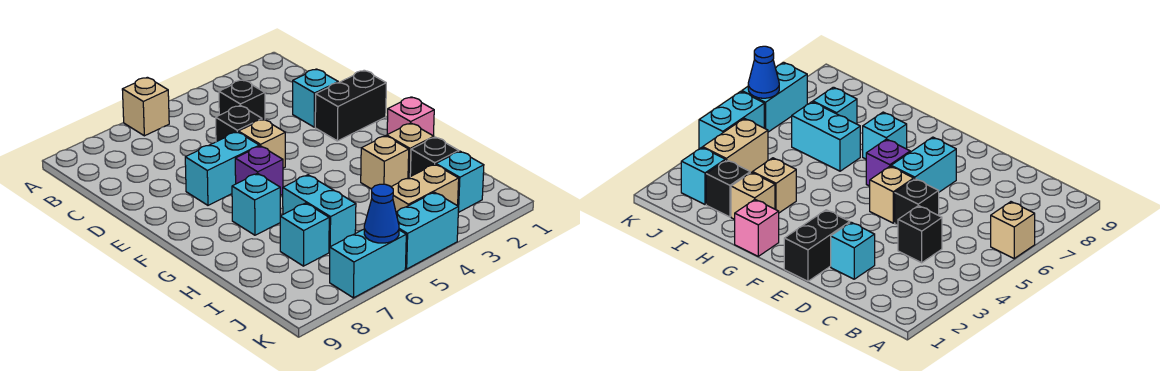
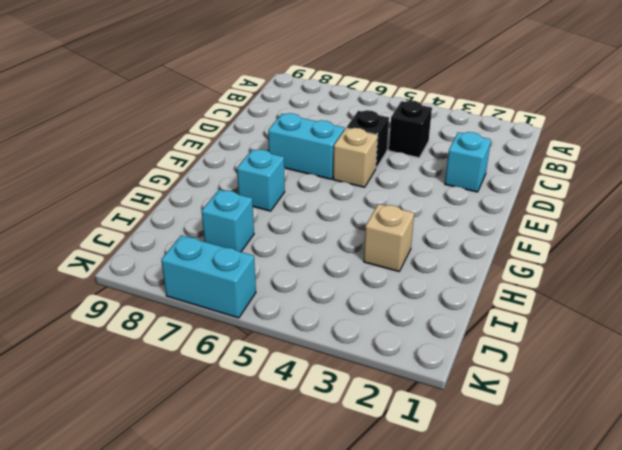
none -> tan brick A6 level 1
none -> black brick E1:E2 level 1
none -> purple brick F6 level 1

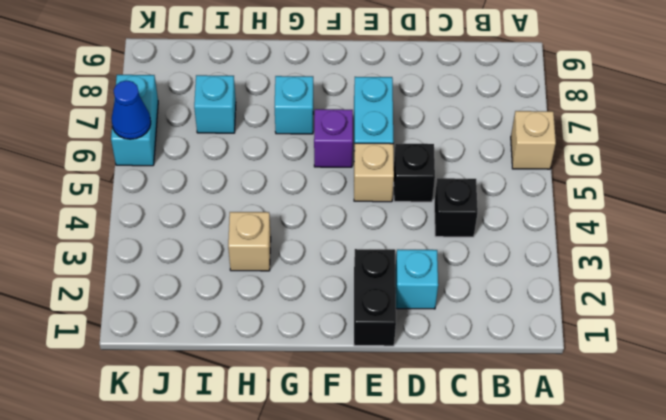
none -> pink brick G1 level 1
none -> tan brick H2 level 1
none -> cyan brick H6:I6 level 1

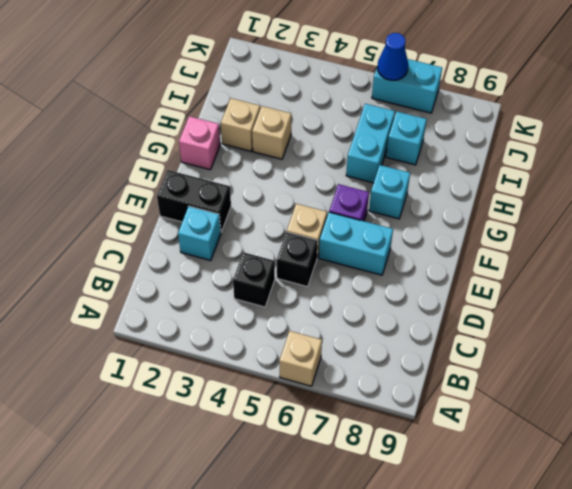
none -> black brick I2 level 1
none -> cyan brick J2 level 1
none -> tan brick J3:J4 level 1

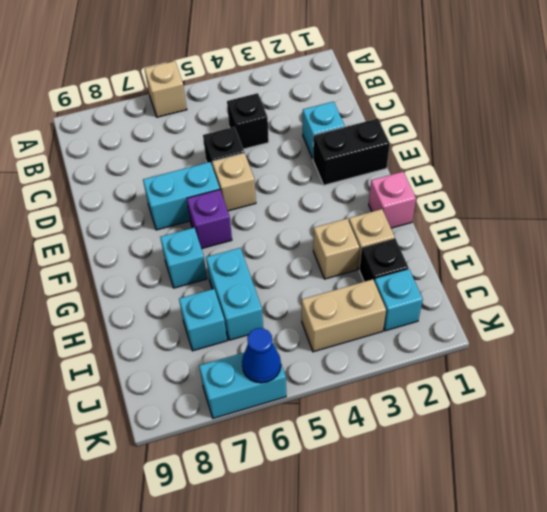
none -> cyan brick K4:K5 level 1

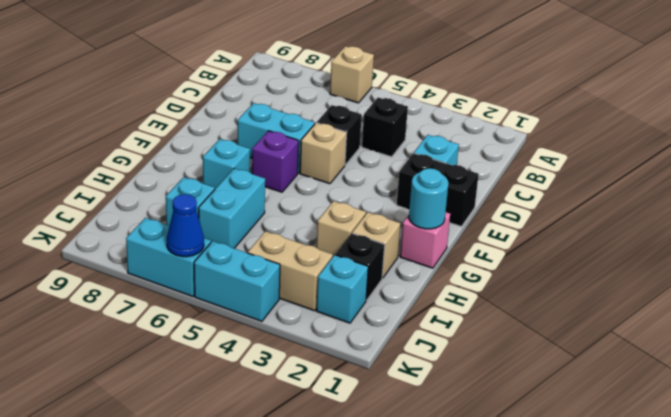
cyan round brick G1 level 2 -> none

